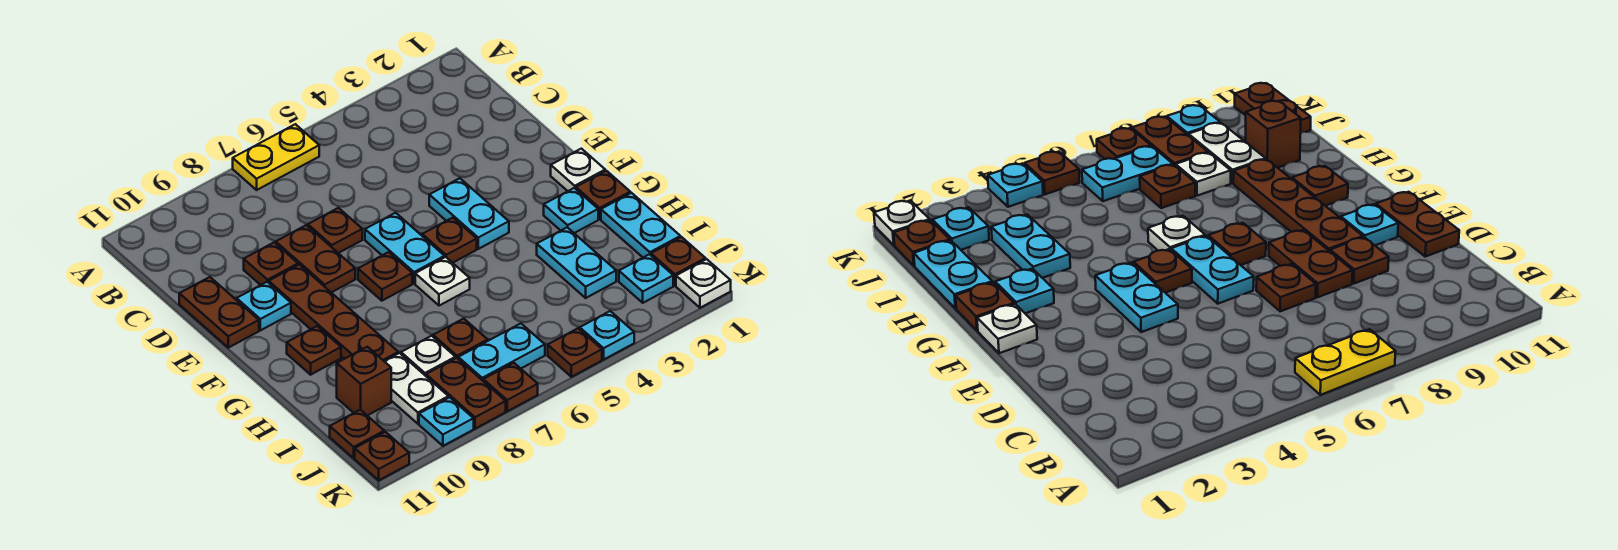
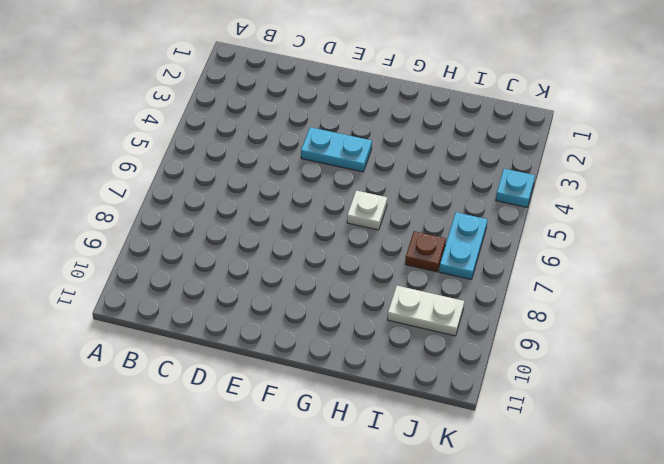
none -> yellow plate A6:A7 level 1
none -> brown plate D7 level 1
none -> brown plate D8:E8 level 1
none -> brown plate D9 level 1

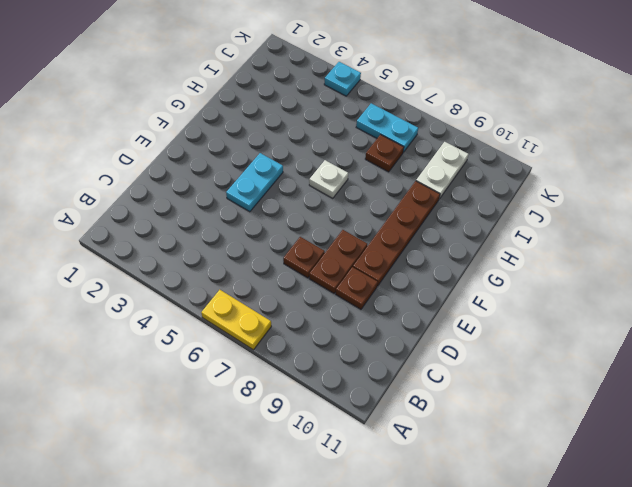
none -> brown plate D11:E11 level 1
none -> cyan plate E6:F6 level 1
none -> cyan plate E10 level 1
none -> white plate F1 level 1

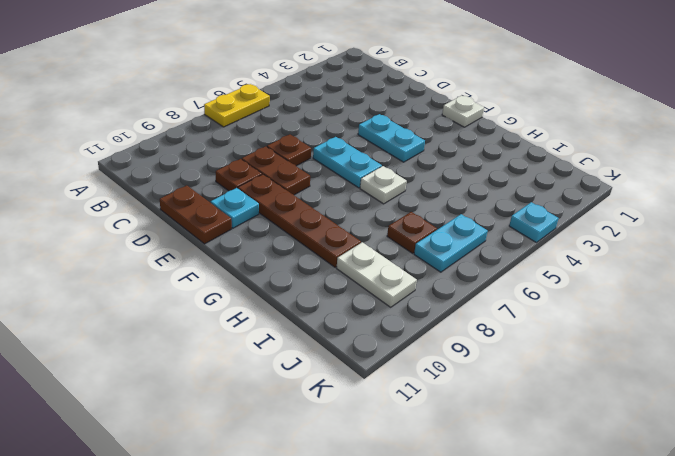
none -> brown plate F5 level 1
none -> brown plate F7 level 1
none -> brown plate G1 level 1
none -> cyan plate G2 level 1

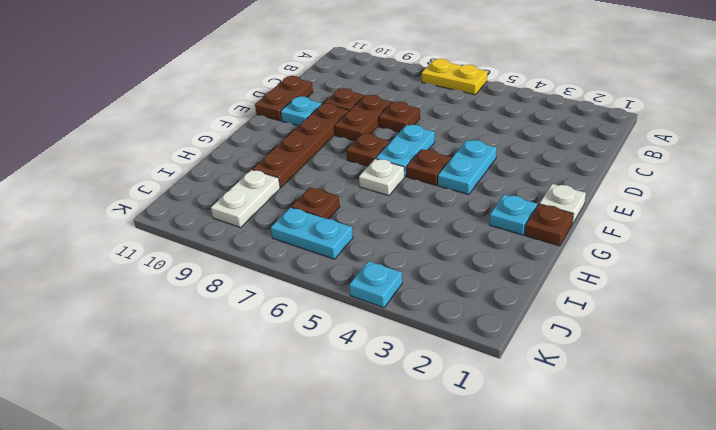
none -> brown plate G10 level 1
none -> cyan plate H1:I1 level 1
none -> cyan plate H3:I3 level 1
none -> white plate I8 level 1

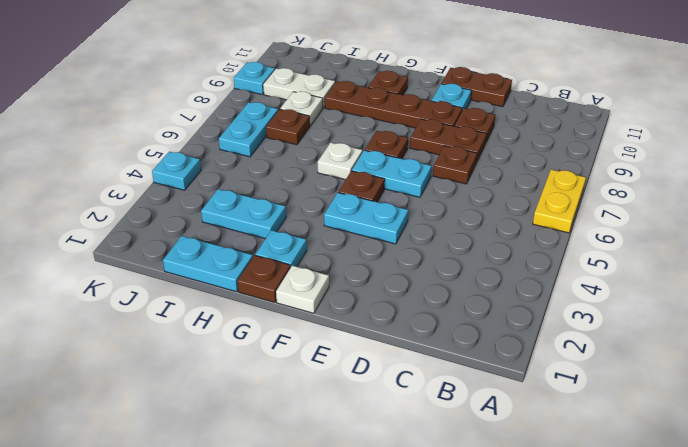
none -> brown brick I10 level 1
none -> brown plate J1 level 1
none -> cyan plate J2 level 1
none -> brown plate J8:K8 level 1

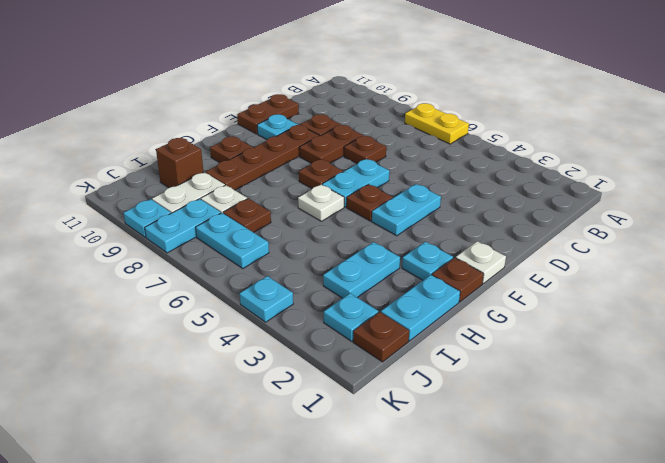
cyan plate J8:K8 level 1 -> brown plate J8:K8 level 1
none -> brown plate J11 level 1
none -> white plate K1 level 1
none -> brown plate K5 level 1
none -> brown plate K7 level 1

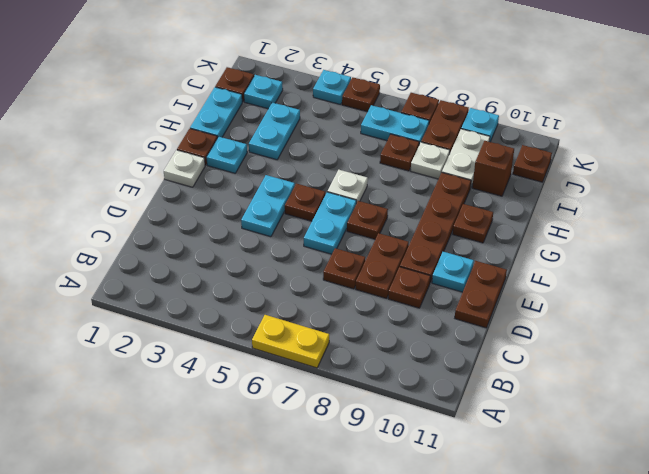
none -> white plate K1 level 1
none -> brown plate K11 level 1

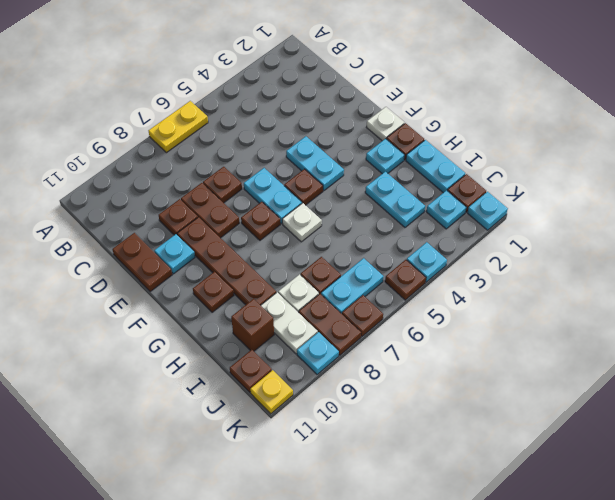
cyan plate K1 level 1 -> white plate K1 level 1
yellow plate K11 level 1 -> brown plate K11 level 1

